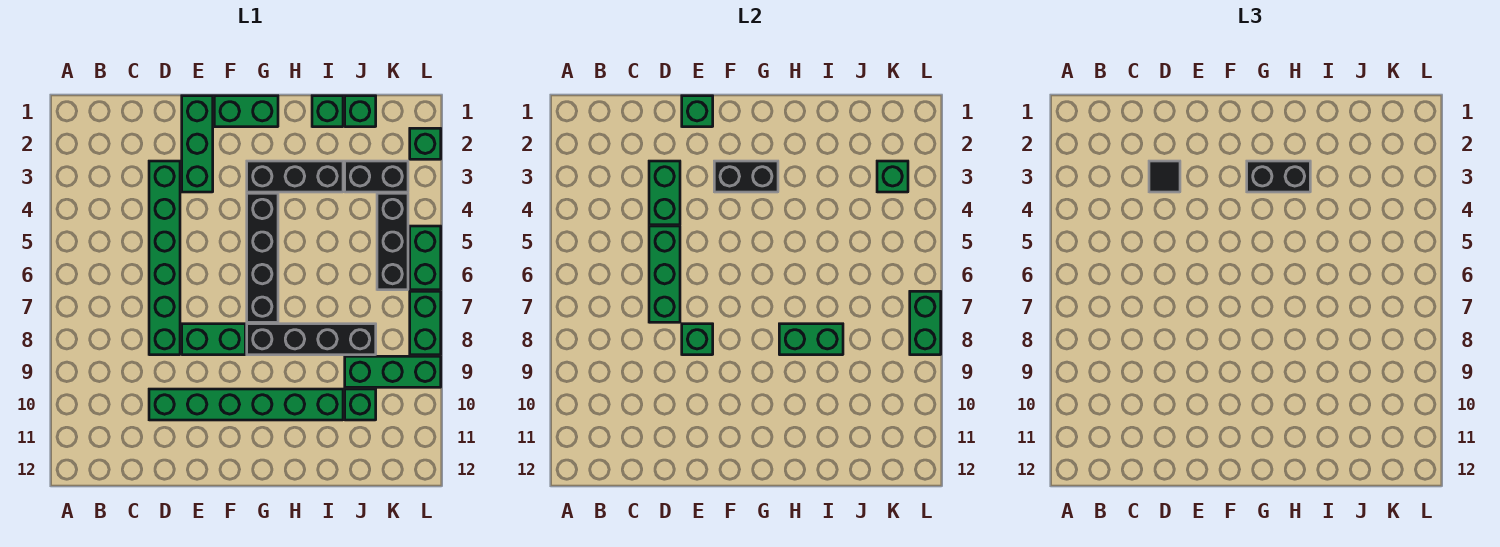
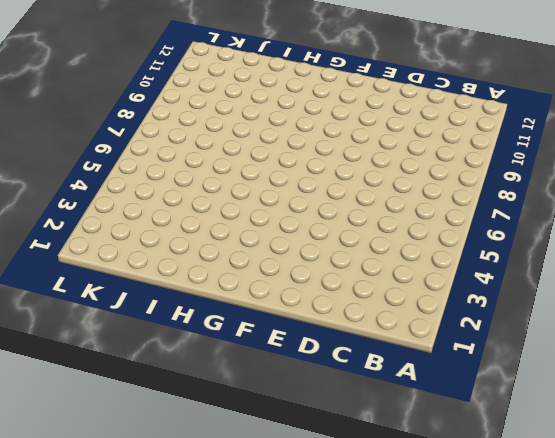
none -> green brick D3:D8 level 1
none -> green brick D10:I10 level 1
none -> green brick E1:E3 level 1

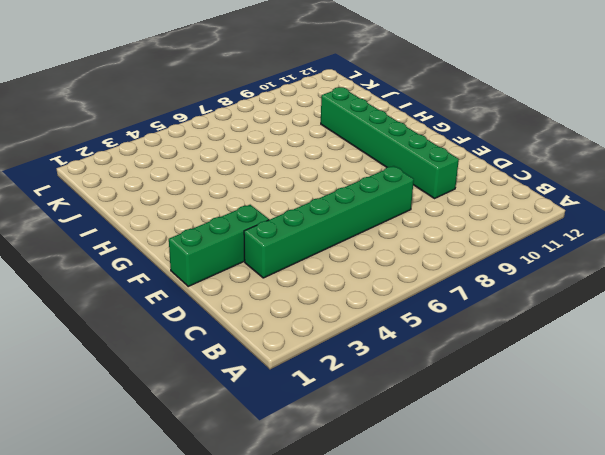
none -> green brick E8:F8 level 1
none -> green brick F1:G1 level 1
none -> black brick G3:I3 level 1

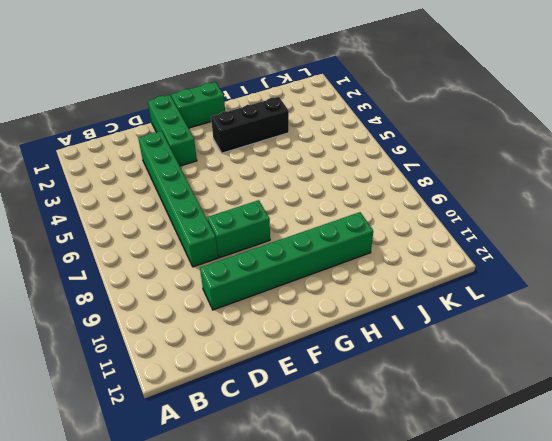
none -> black brick G4:G7 level 1
none -> black brick G8:J8 level 1
none -> green brick I1 level 1

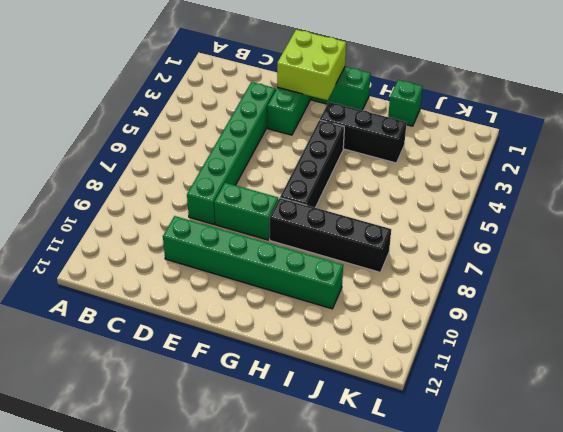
lime brick E1:F2 level 2 -> green brick E1 level 2
none -> green brick J1 level 1
none -> black brick J3:K3 level 1
none -> green brick J9:L9 level 1

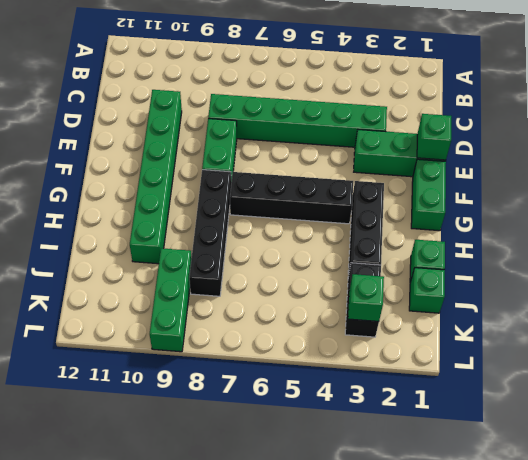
none -> green brick J10 level 1
none -> black brick K4:K6 level 1
none -> green brick L2 level 1

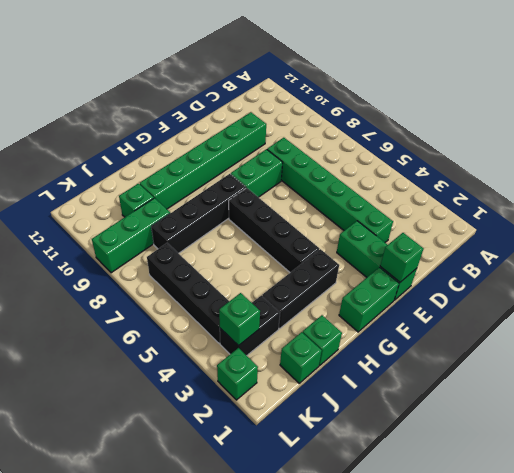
black brick K4:K7 level 1 -> black brick K4:K6 level 1
none -> green brick L5:L6 level 1
none -> green brick L7:L8 level 1
none -> green brick D3:D4 level 2

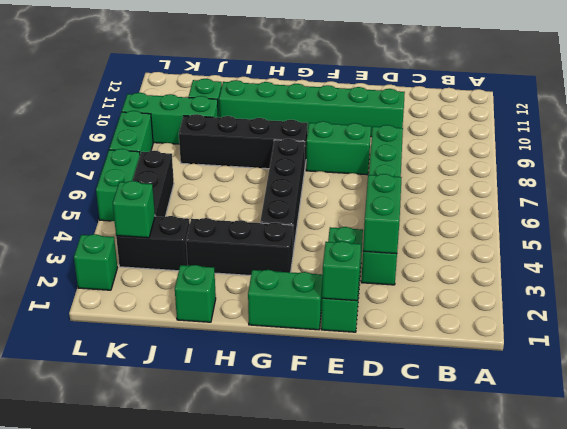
none -> green brick J1 level 1
none -> green brick D5:D7 level 2
none -> green brick E8 level 2

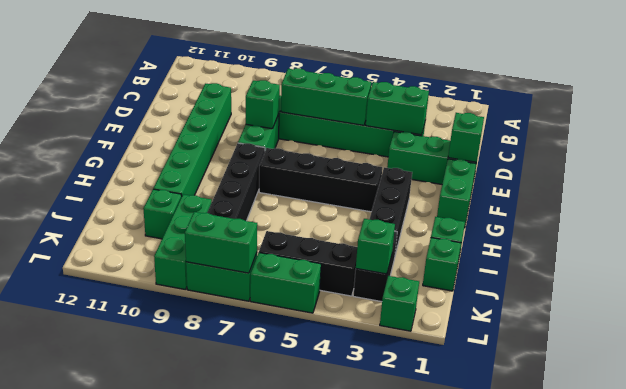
none -> black brick F3:G3 level 2
none -> green brick H8:I8 level 2
none -> black tile D3 level 3

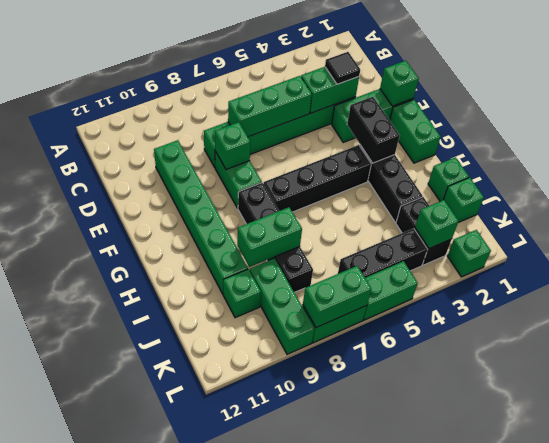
green brick I8:I9 level 2 -> green brick H8:I8 level 2
none -> black brick G3:H3 level 3

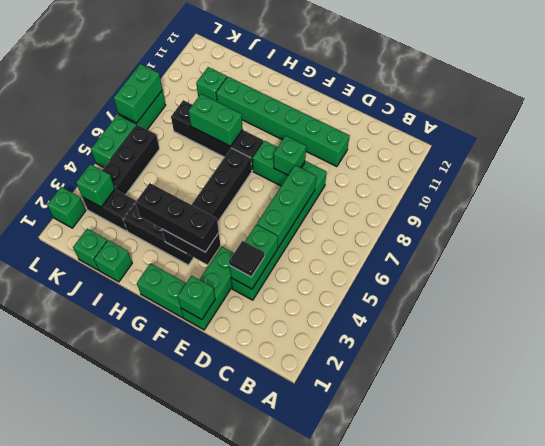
black brick F3:H3 level 3 -> black brick G3:H3 level 3
none -> green brick J9:L9 level 1

